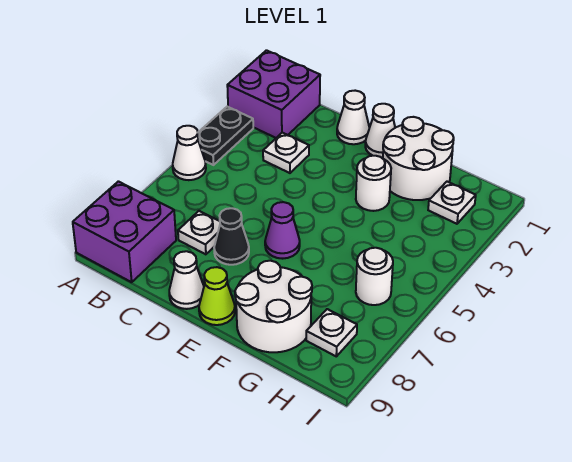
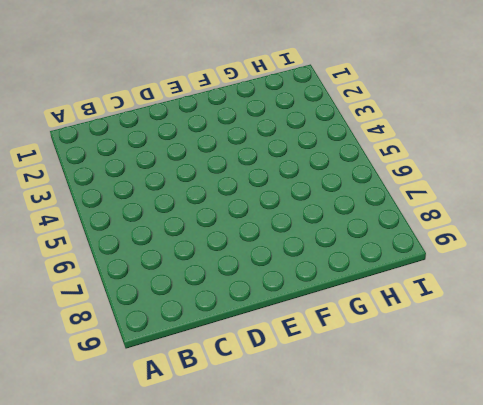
none -> purple brick A1:B2 level 1
none -> black plate A3:A4 level 1
none -> white cone A5 level 1

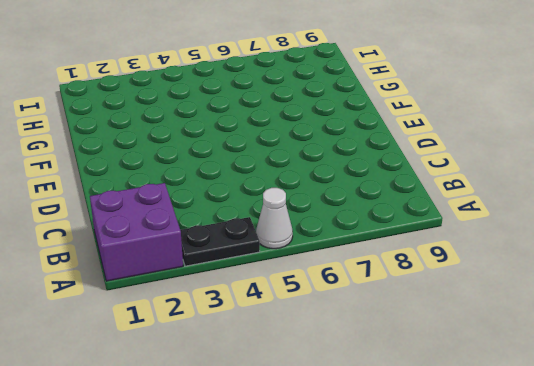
none -> purple brick A8:B9 level 1
none -> white plate C3 level 1
none -> white plate C7 level 1

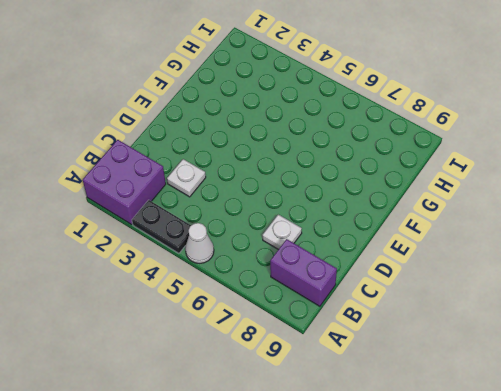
purple brick B8:B9 level 1 -> purple brick A8:B9 level 1
none -> white cone D1 level 1
none -> black cone D7 level 1
none -> white cone D9 level 1

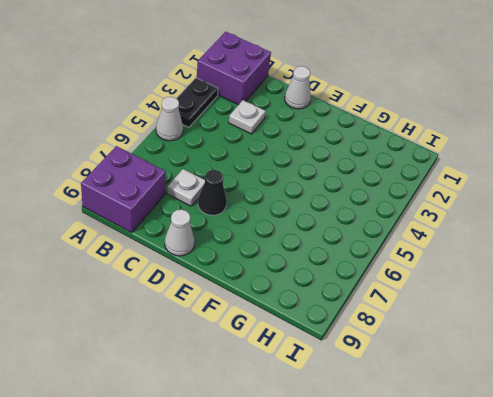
none -> white cone E1 level 1
none -> purple cone E6 level 1
none -> lime cone E9 level 1

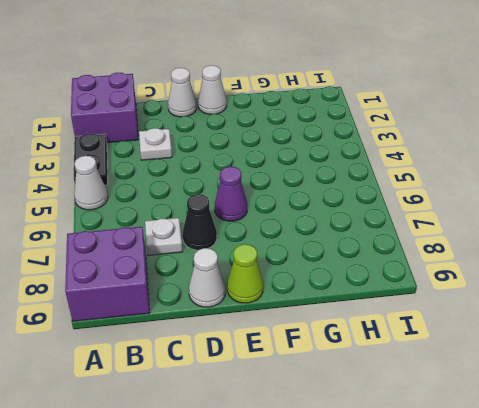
none -> white round brick F1:G2 level 1
none -> white round brick F3 level 1
none -> white round brick F8:G9 level 1

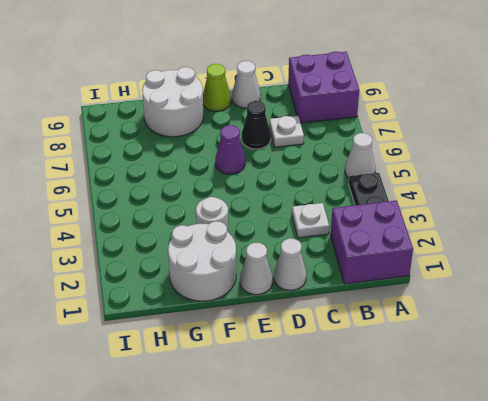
none -> white plate H2 level 1
none -> white round brick H6 level 1
none -> white plate H8 level 1

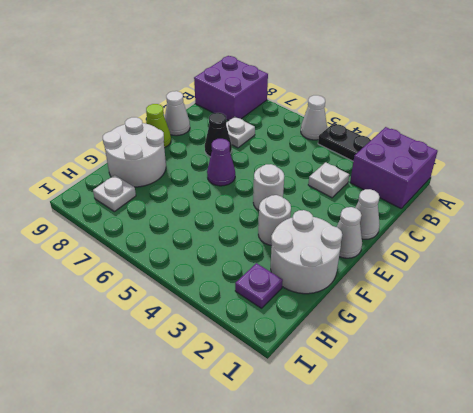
white round brick E4 level 1 -> white round brick H6 level 1
purple plate H2 level 1 -> white plate H2 level 1

